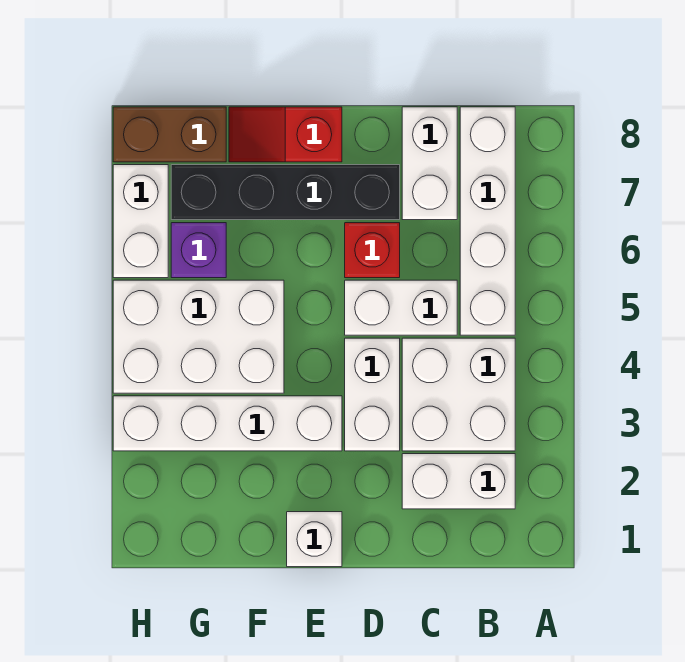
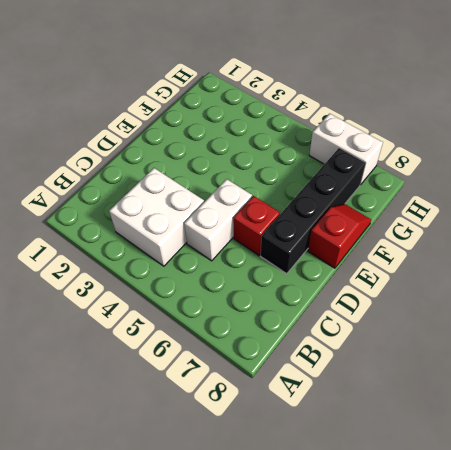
none -> white brick B2:C2 level 1
none -> white brick B5:B8 level 1
none -> white brick C7:C8 level 1

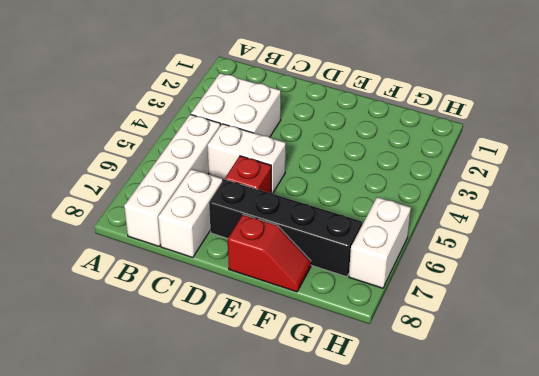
none -> white brick B2:C2 level 1
none -> white brick D3:D4 level 1
none -> white brick E1 level 1

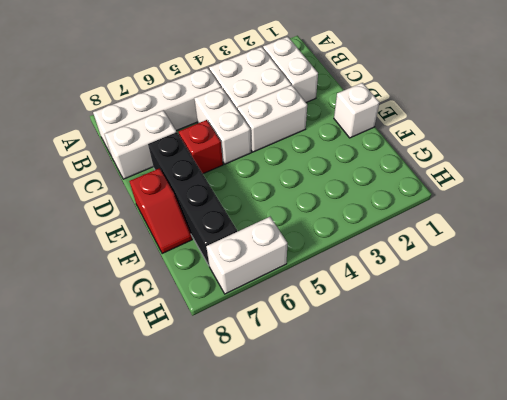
none -> white brick E3:H3 level 1
none -> white brick F4:H5 level 1
none -> purple brick G6 level 1

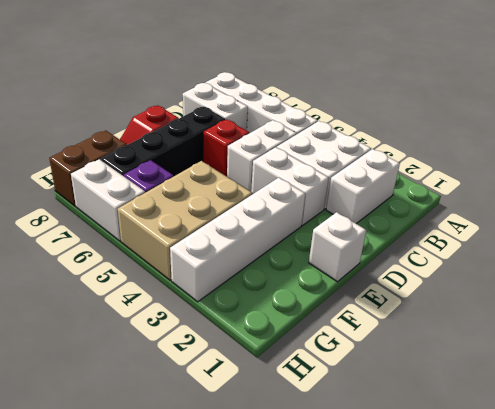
tan brick F4:H5 level 1 -> white brick F4:H5 level 1

